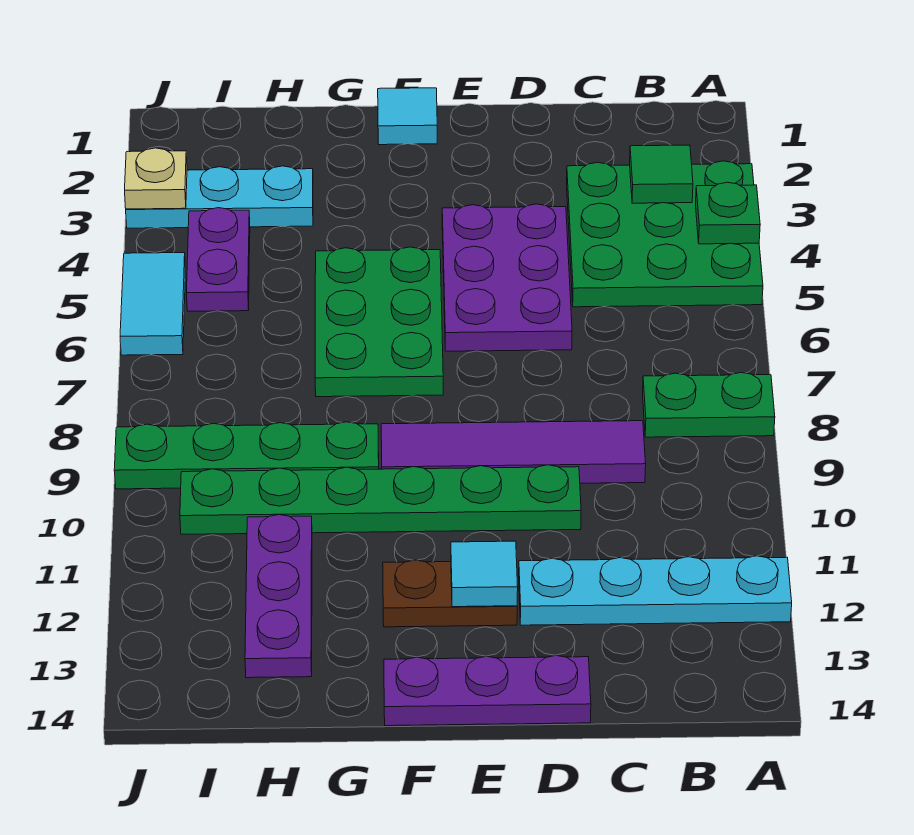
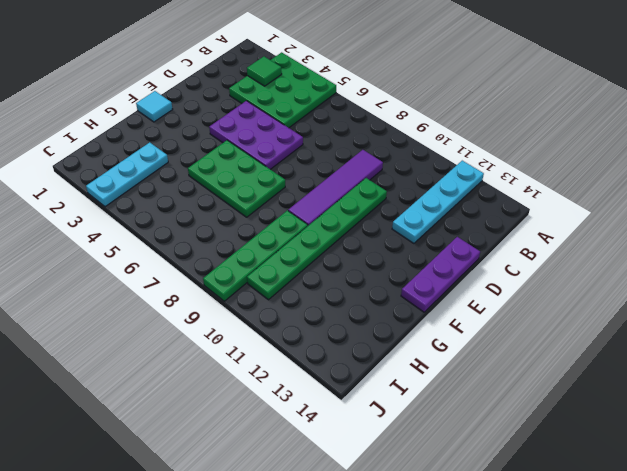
none -> green plate A8:B8 level 1
none -> brown plate E12:F12 level 1
none -> purple plate H11:H13 level 1

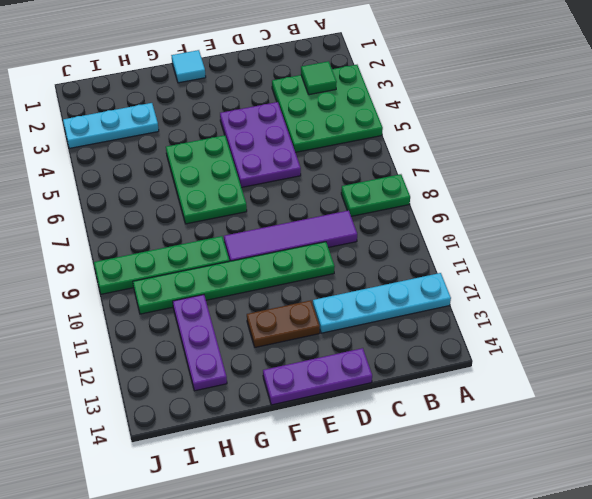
none -> purple plate I4:I5 level 1
none -> cyan tile J5:J6 level 1
none -> green plate A4 level 2

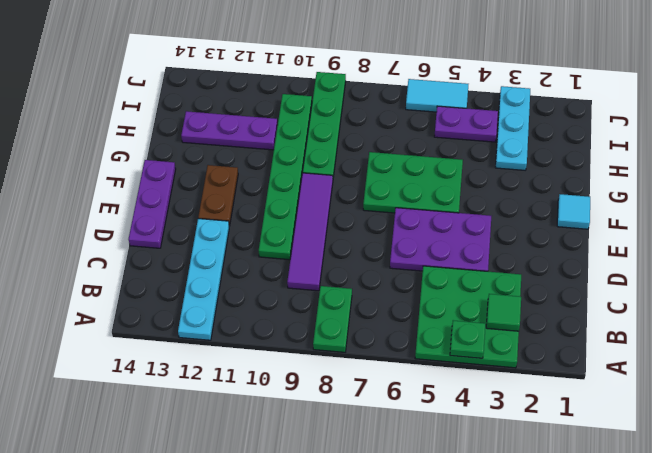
none -> cyan tile E12 level 2
none -> tan plate J3 level 2

